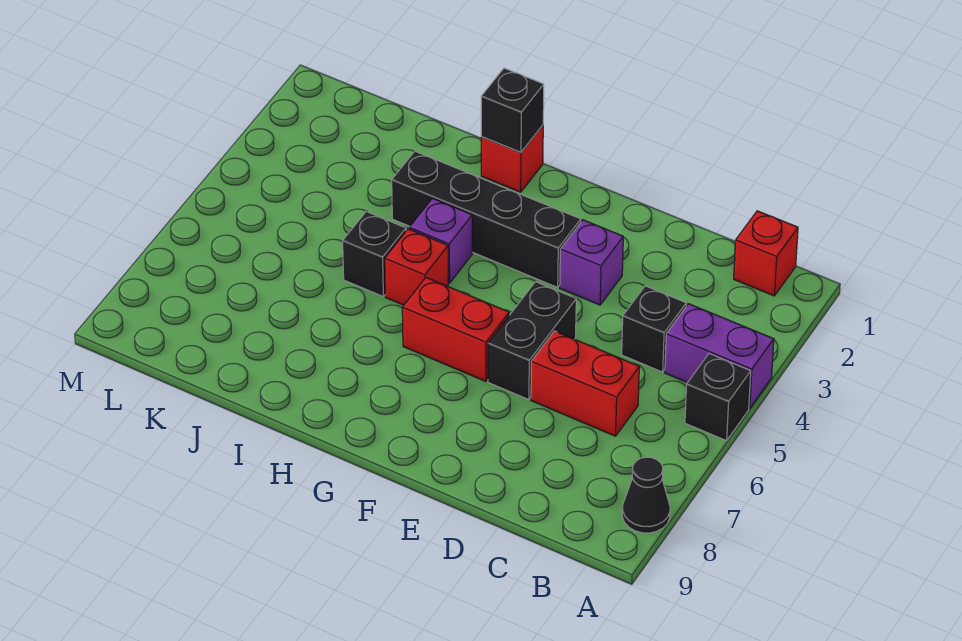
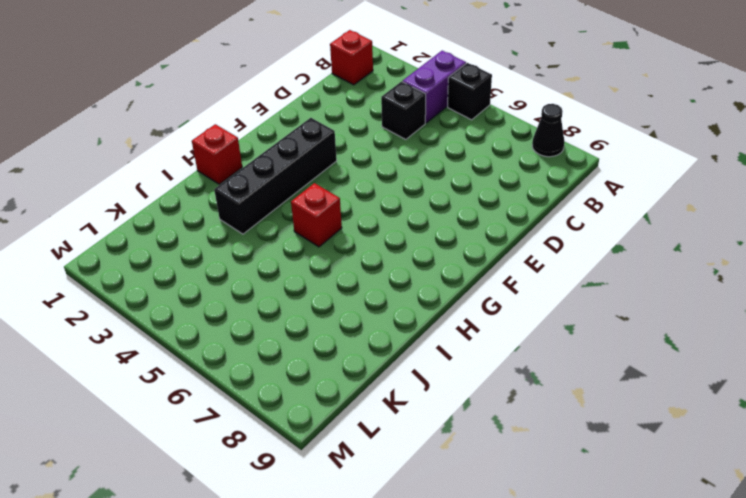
none -> red brick C6:D6 level 1
none -> purple brick E3 level 1
none -> black brick E5:E6 level 1

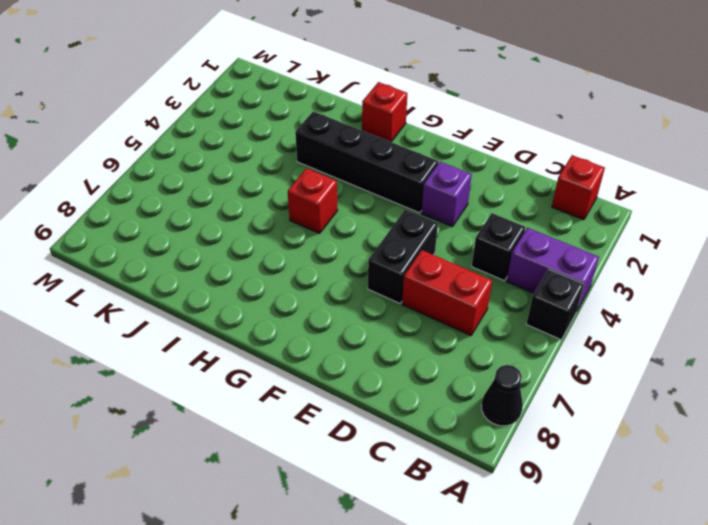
none -> red brick F6:G6 level 1
none -> purple brick H4 level 1
none -> black brick I5 level 1

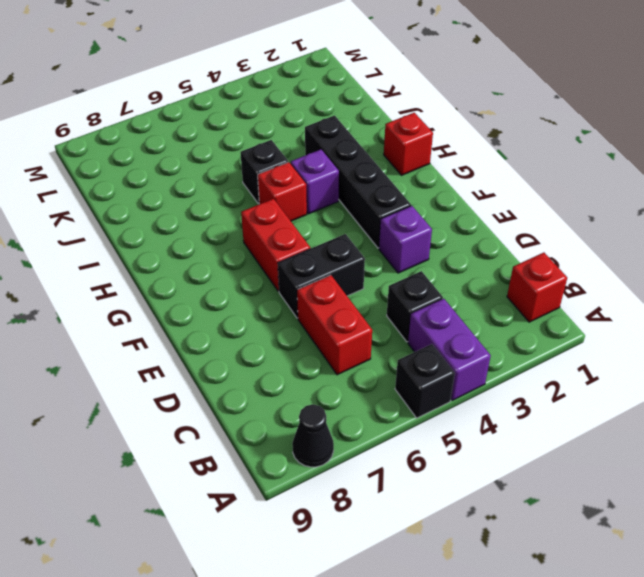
none -> black brick H1 level 2

